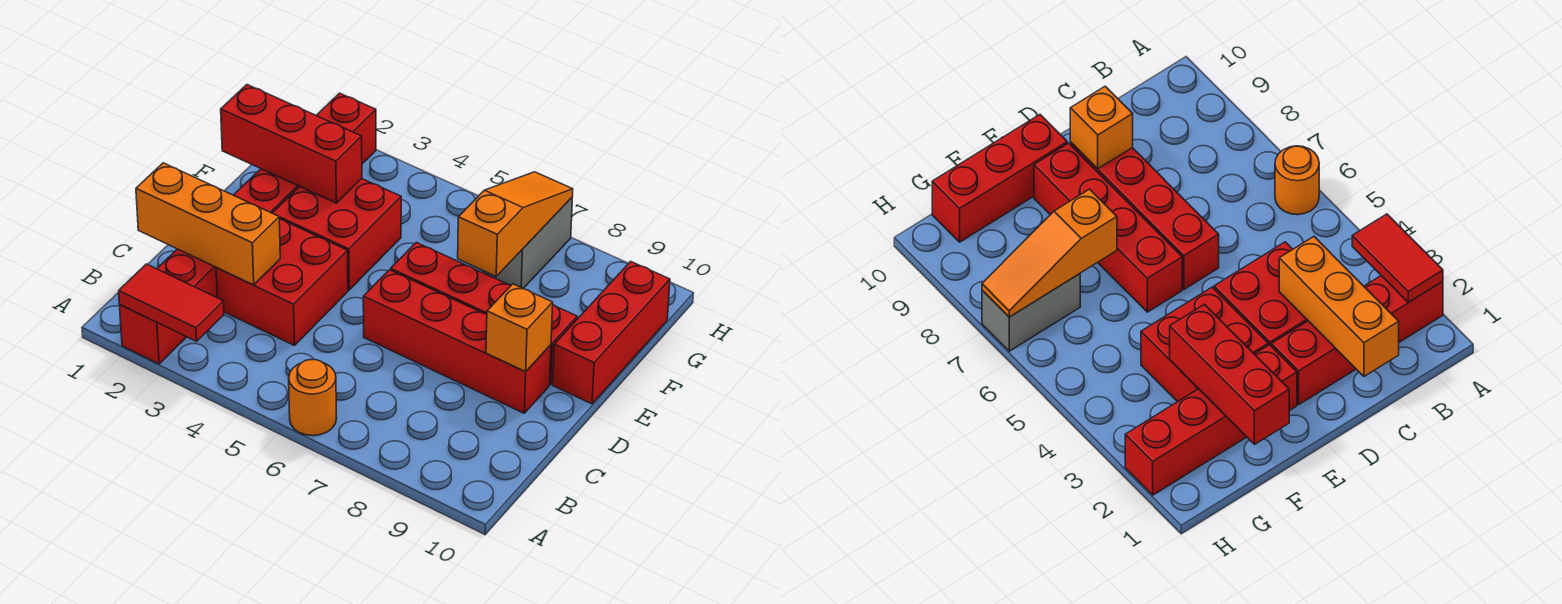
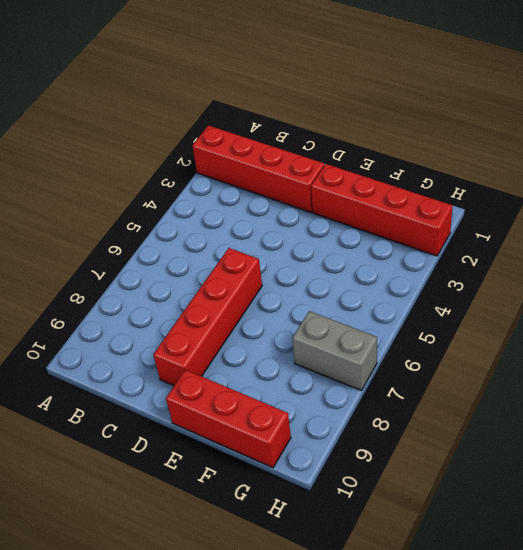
none -> orange round brick A6 level 1
none -> red brick C3:D4 level 1
none -> red brick E3:F4 level 1

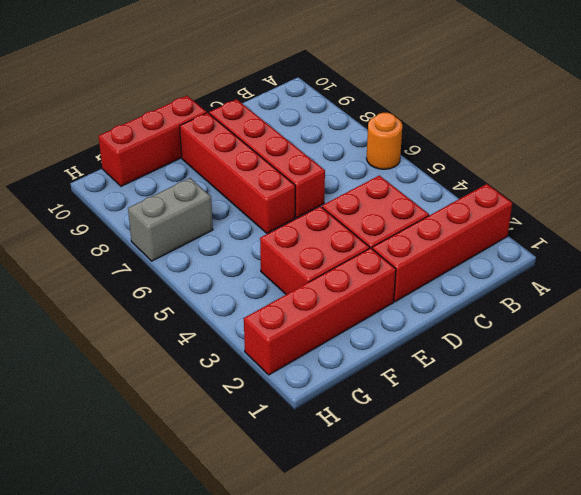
none -> red tile A2:A3 level 2
none -> orange brick C1:C3 level 2
none -> orange brick D9 level 2

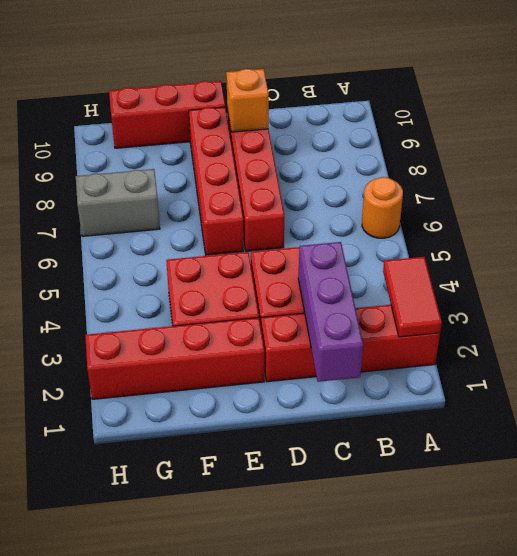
purple brick C1:C3 level 2 -> orange brick C1:C3 level 2
none -> red brick F1:F3 level 2
none -> orange slope F7:H7 level 2 top F

